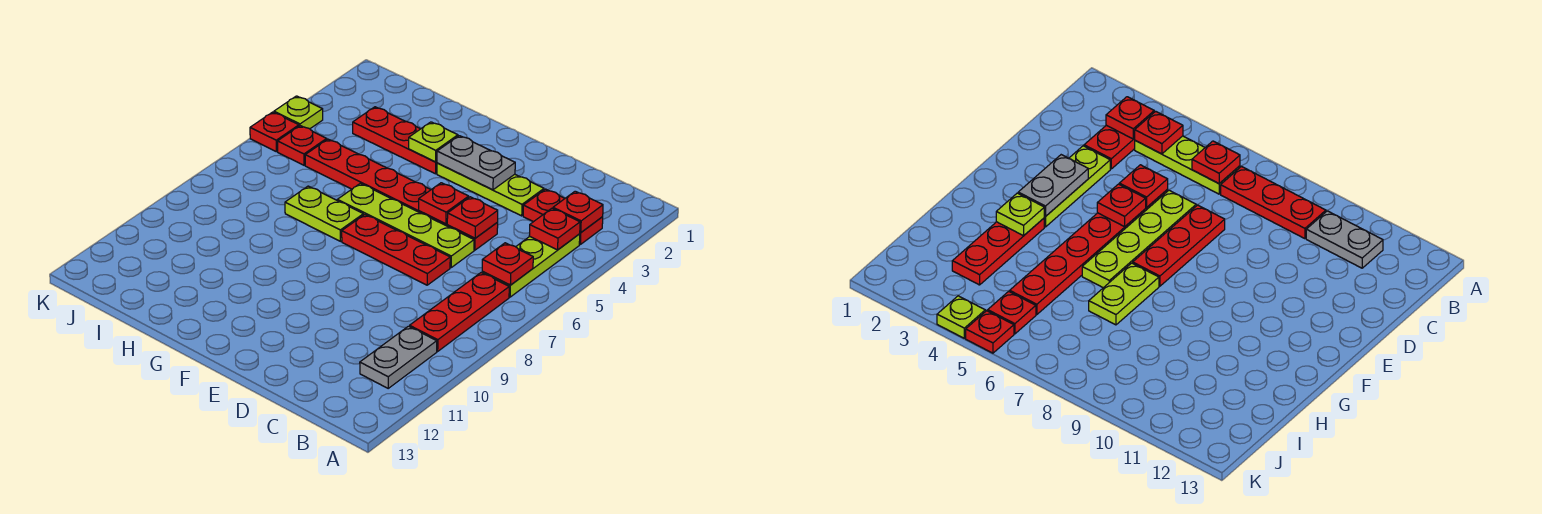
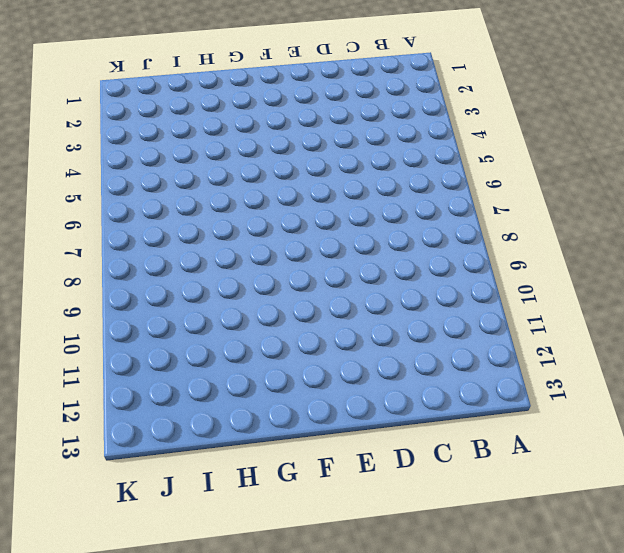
none -> red plate B3:C3 level 1
none -> lime plate B4:B6 level 1
none -> red plate B7:B9 level 1

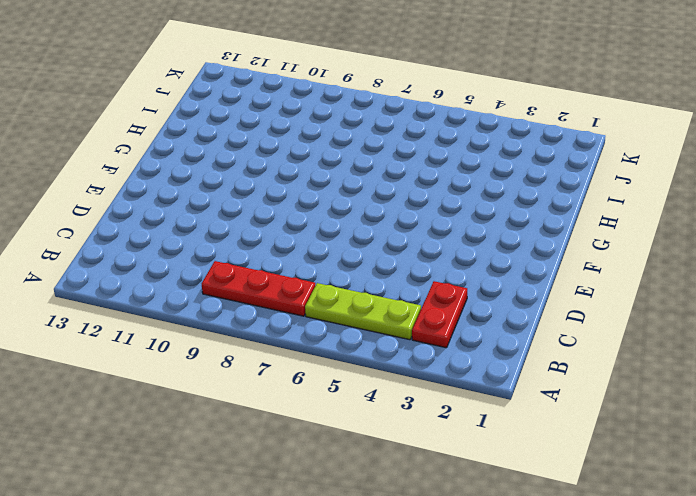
none -> grey plate B10:B11 level 1
none -> lime plate D3:F3 level 1
none -> red plate D5:I5 level 1

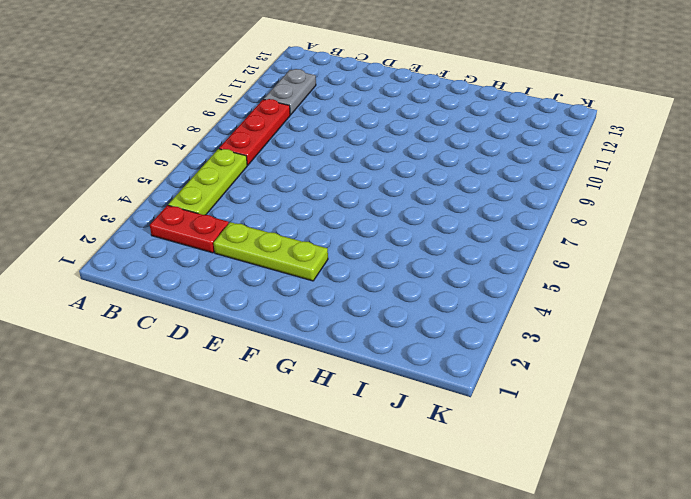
none -> red plate D5:I5 level 1
none -> lime plate D6:G6 level 1
none -> red plate D7:F7 level 1

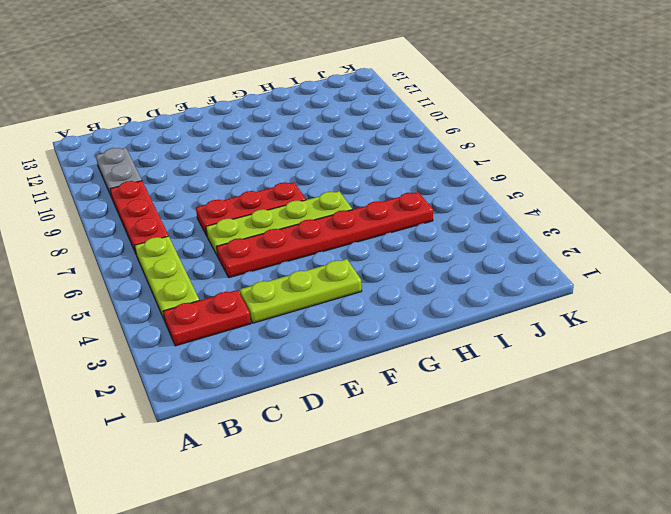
none -> red plate G3:I3 level 1
none -> lime plate G7:H7 level 1
none -> red plate J5 level 1

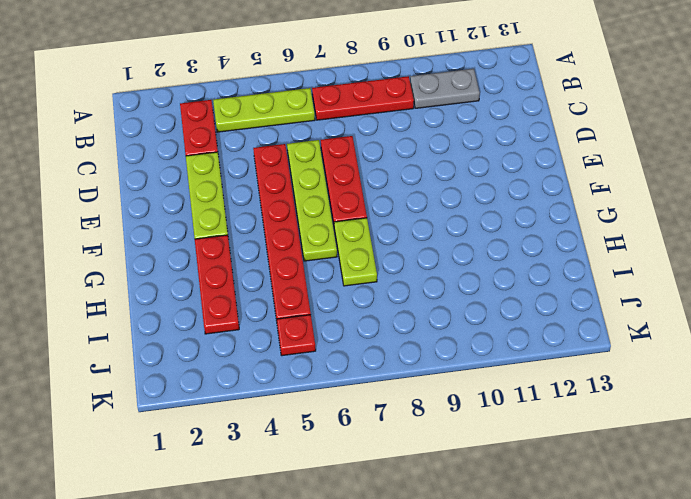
none -> lime plate K4 level 1
none -> red plate K5 level 1
none -> red plate B3 level 2

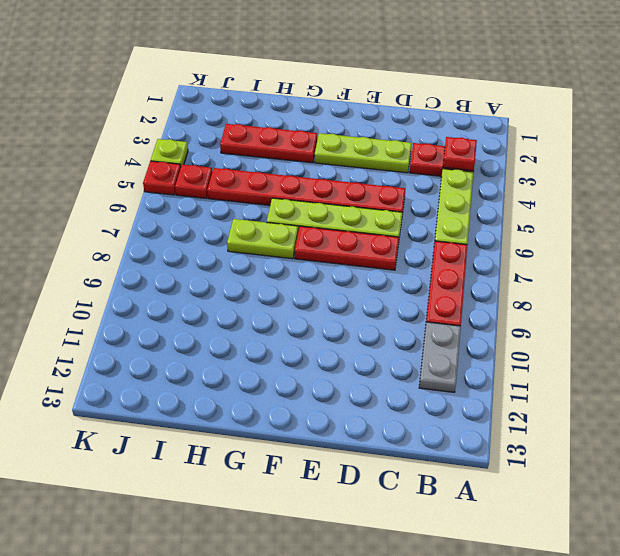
none -> red plate B4 level 2
none -> red plate B6 level 2
none -> red plate D5 level 2

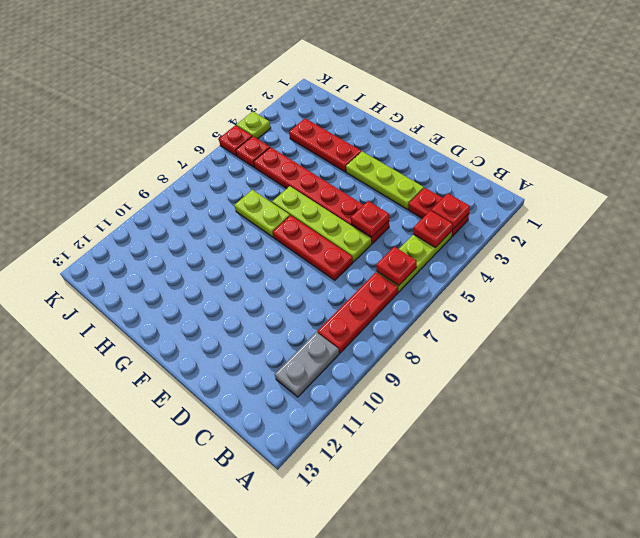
none -> grey plate E3:F3 level 2
none -> red plate E5 level 2
none -> lime plate G3 level 2

